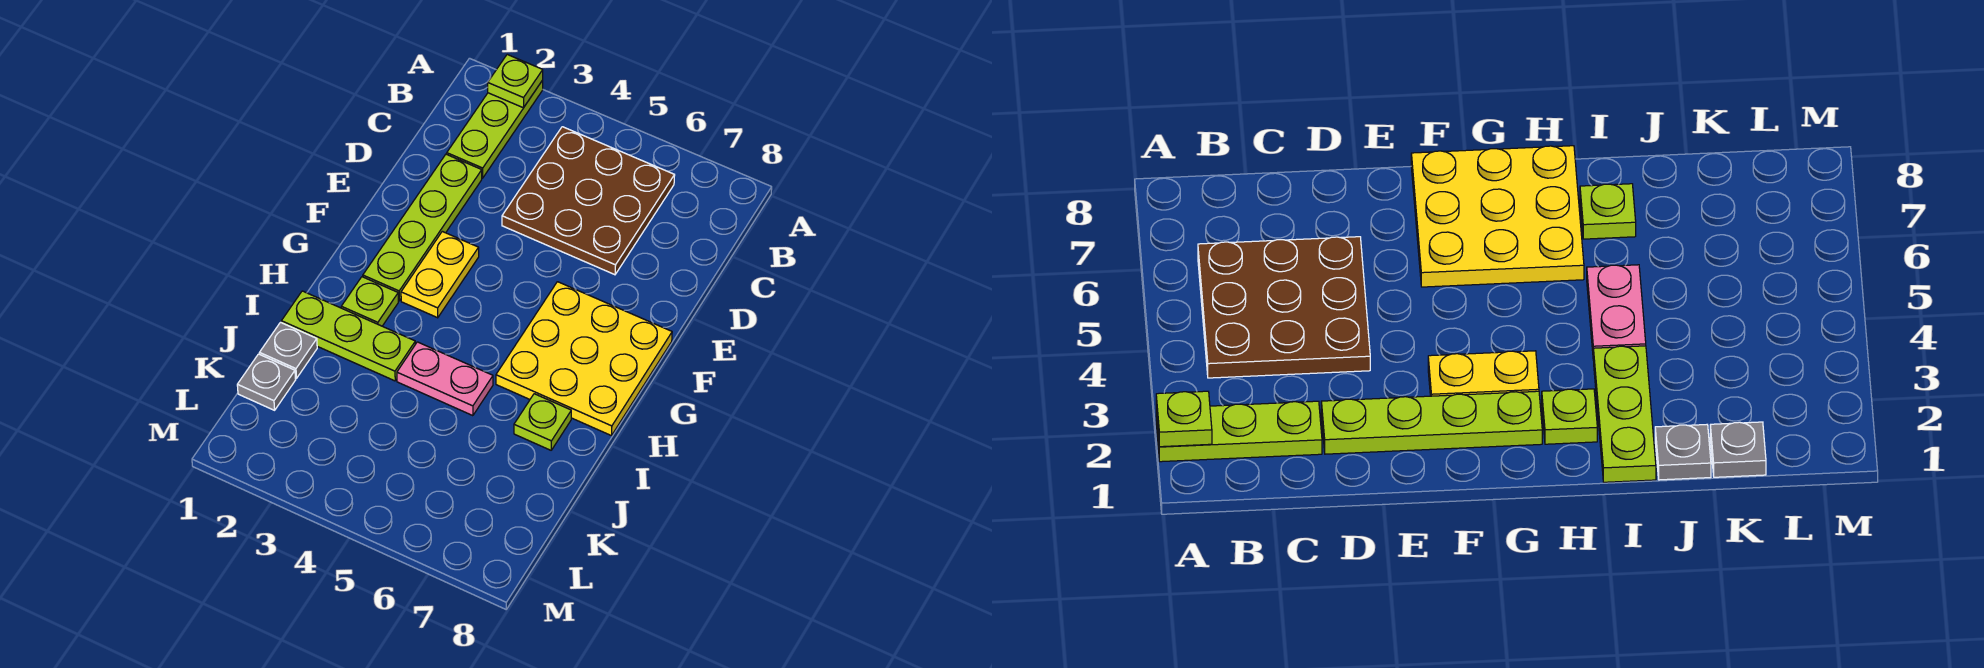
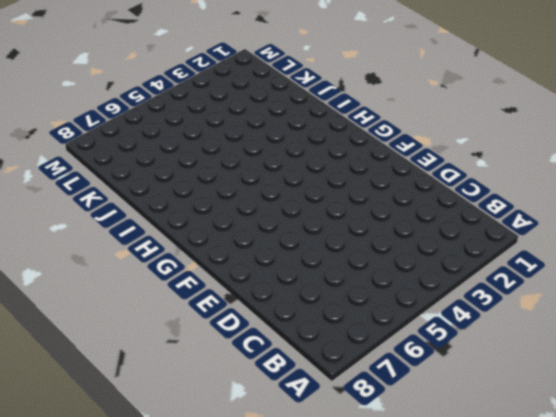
none -> lime plate A2:C2 level 1
none -> brown plate B4:D6 level 1
none -> lime plate D2:G2 level 1

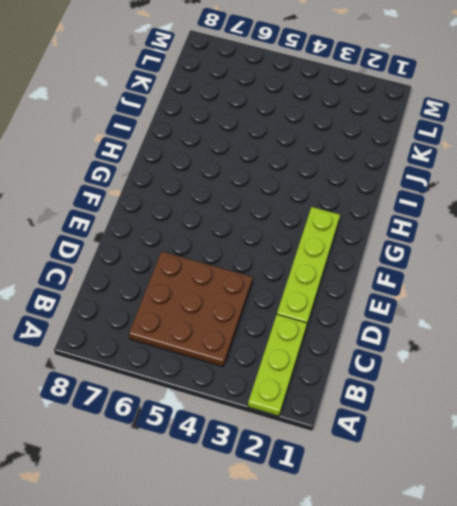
none -> yellow plate F3:G3 level 1
none -> yellow plate F6:H8 level 1
none -> lime plate H2 level 1

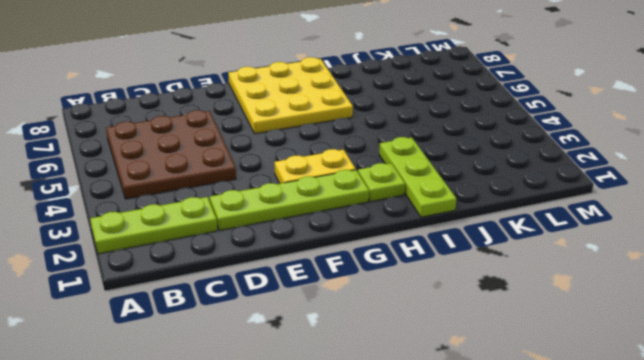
none -> pink plate I4:I5 level 1
none -> lime plate I7 level 1
none -> grey plate J1 level 1

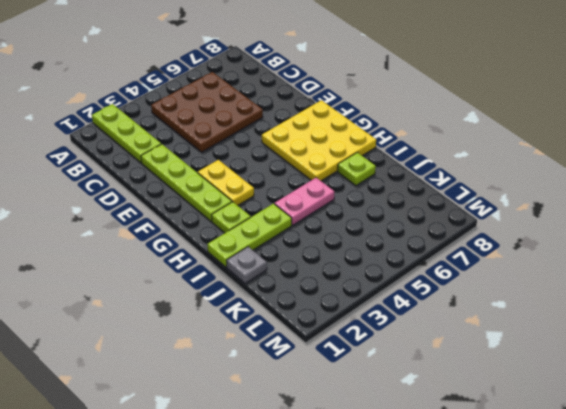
none -> grey plate K1 level 1
none -> lime plate A2 level 2

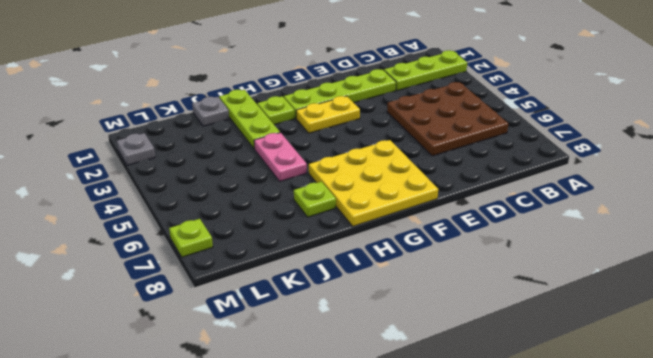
grey plate M2 level 1 -> grey plate K1 level 1
lime plate M7 level 1 -> lime plate A2 level 2

